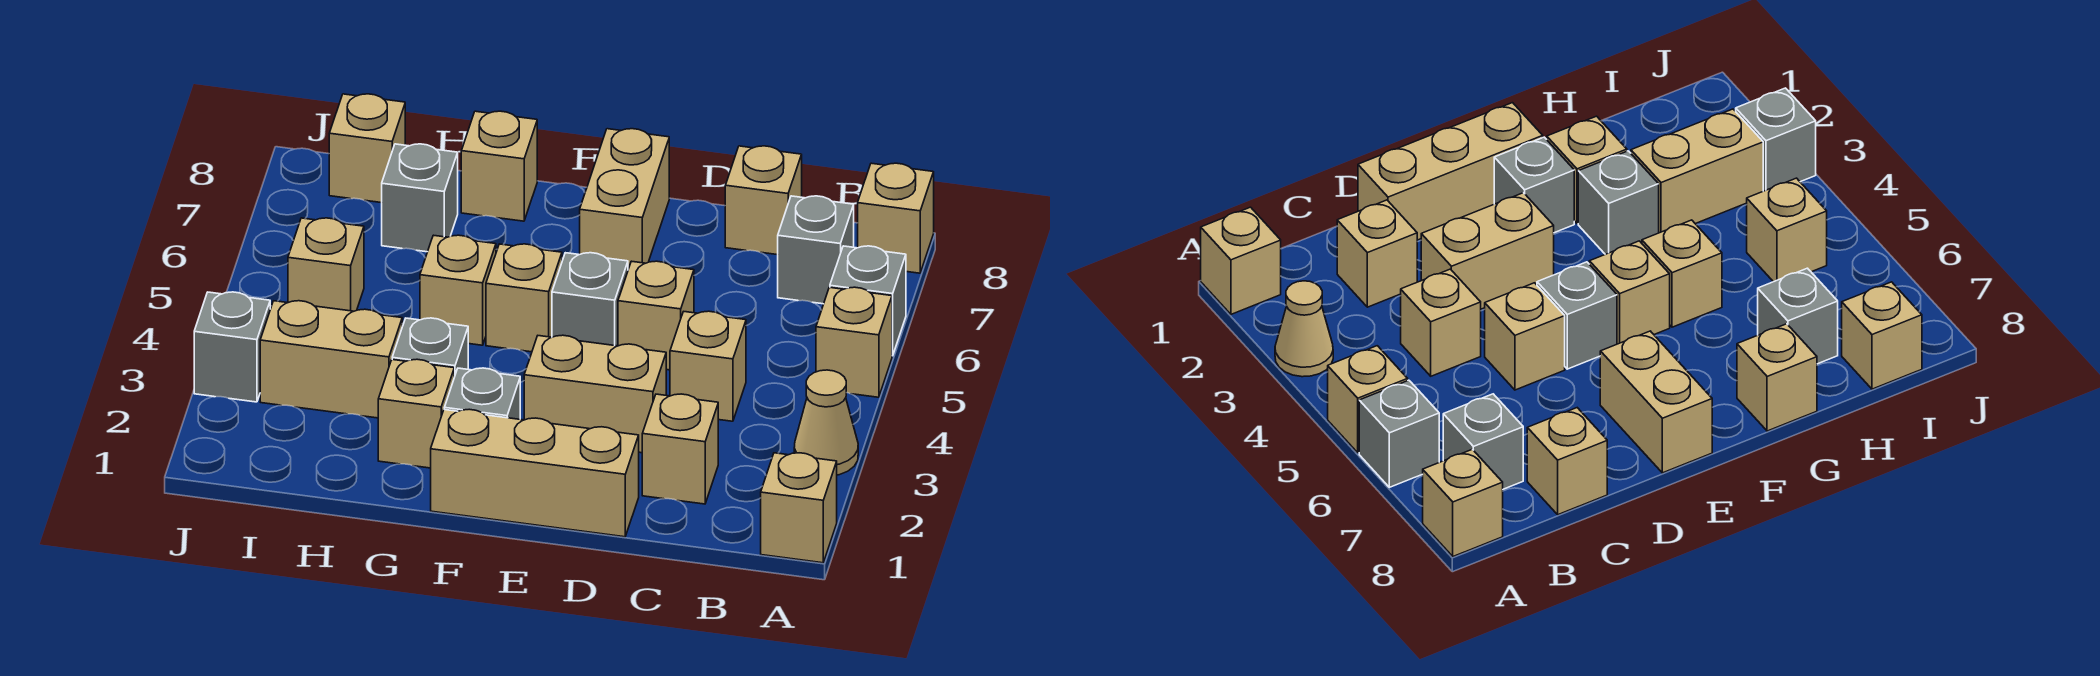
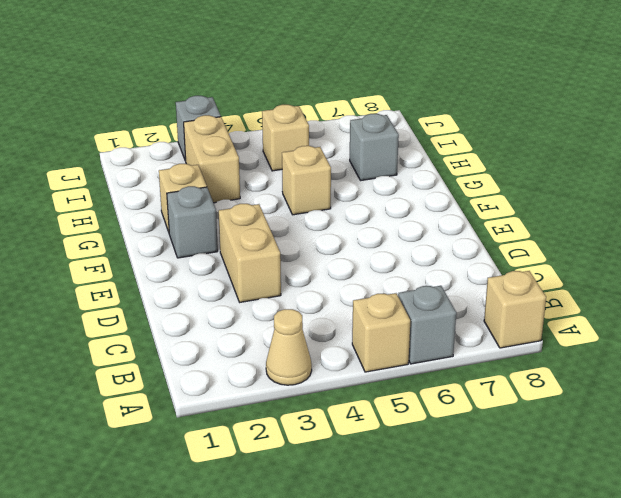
none -> tan brick A1 level 1
none -> grey brick B7 level 1
none -> tan brick C2 level 1

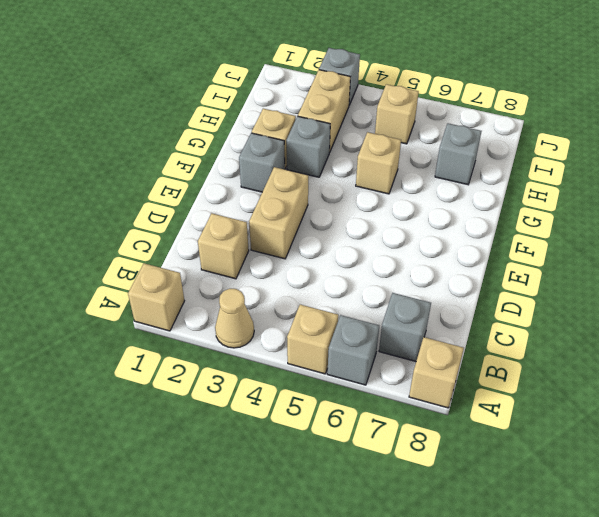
none -> tan brick C4 level 1
none -> tan brick C8 level 1
none -> tan brick D1:F1 level 1

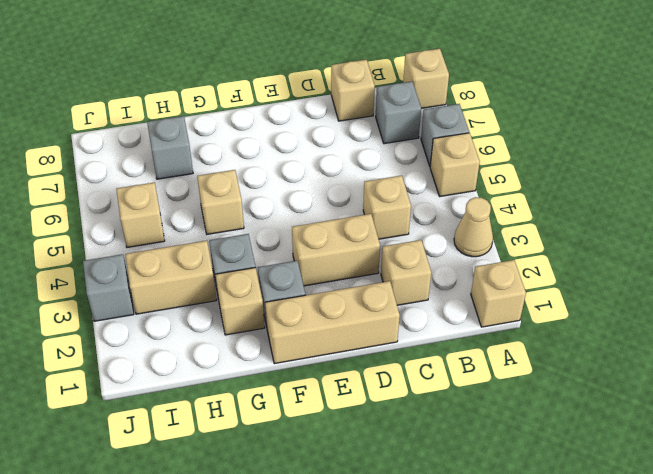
none -> tan brick D5 level 1
none -> grey brick E5 level 1
none -> tan brick E7:E8 level 1

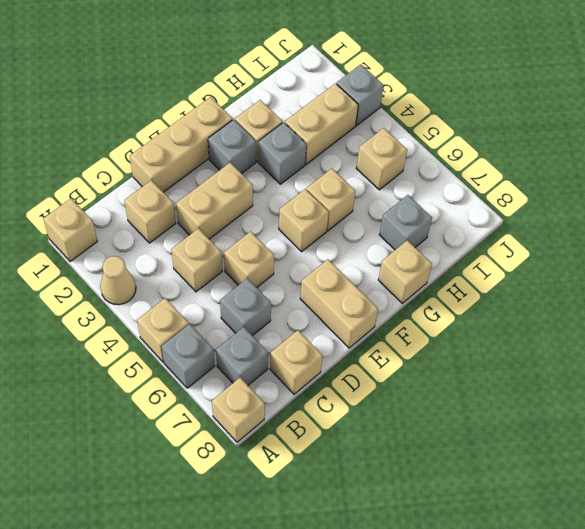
grey brick C6 level 1 -> grey brick E5 level 1
none -> tan brick I8 level 1

